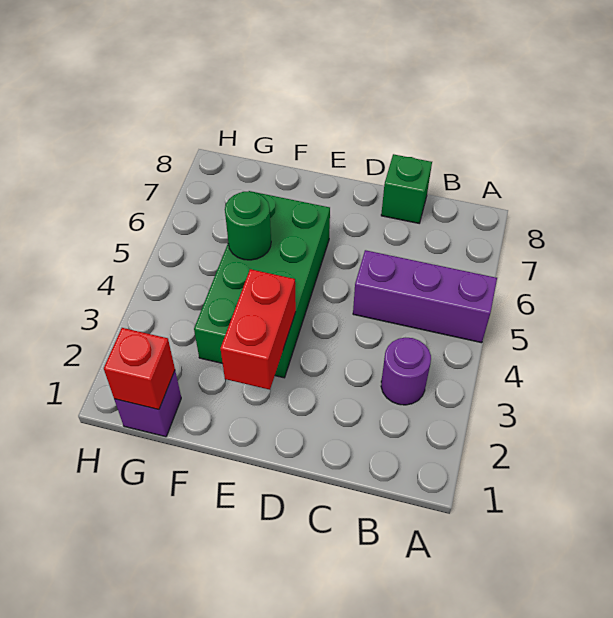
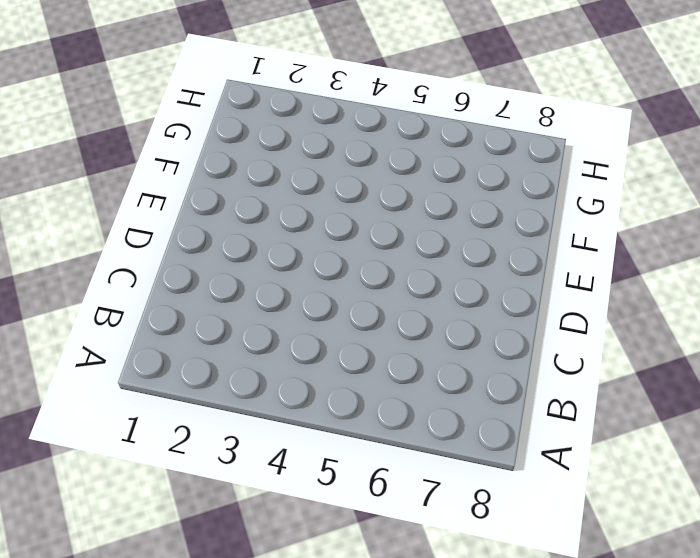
none -> purple brick A5:C5 level 1
none -> purple round brick B3 level 1

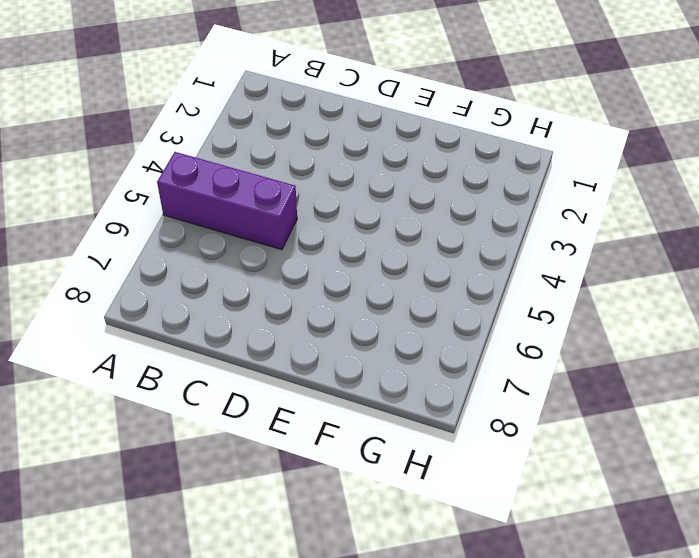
none -> purple round brick B3 level 1
none -> green brick C8 level 1

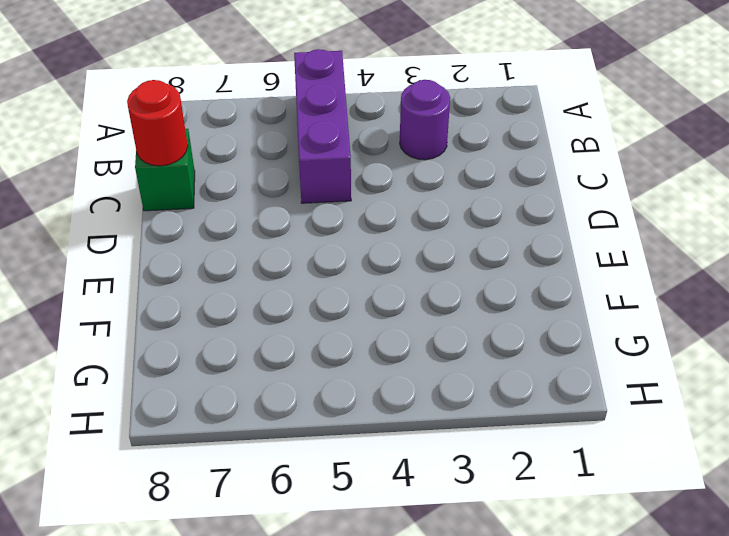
red round brick C8 level 2 -> none
none -> green brick E3:F6 level 1
none -> purple brick G1 level 1

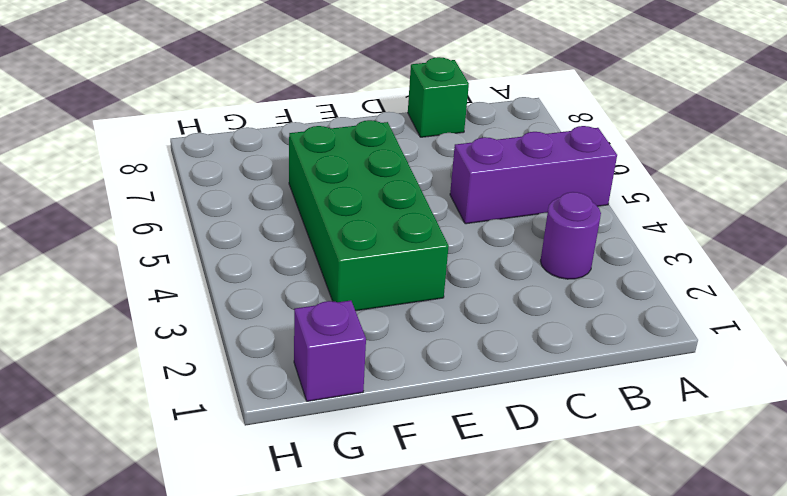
none -> red brick E2:E3 level 2
none -> green round brick F5 level 2

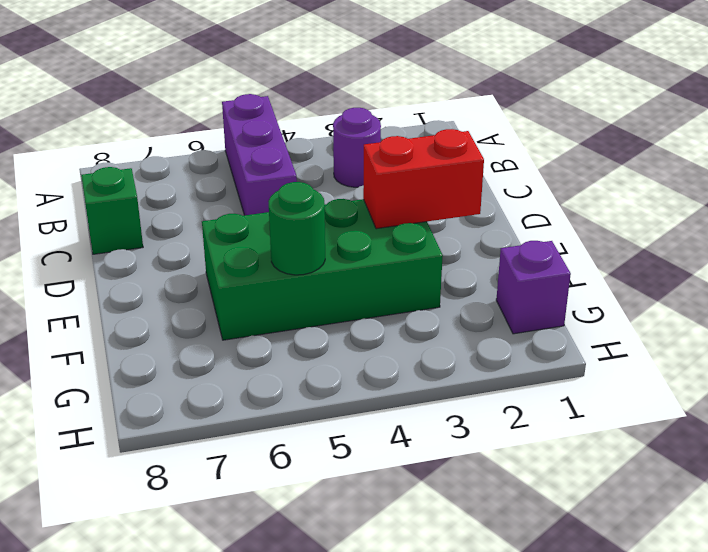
none -> red brick G1 level 2

